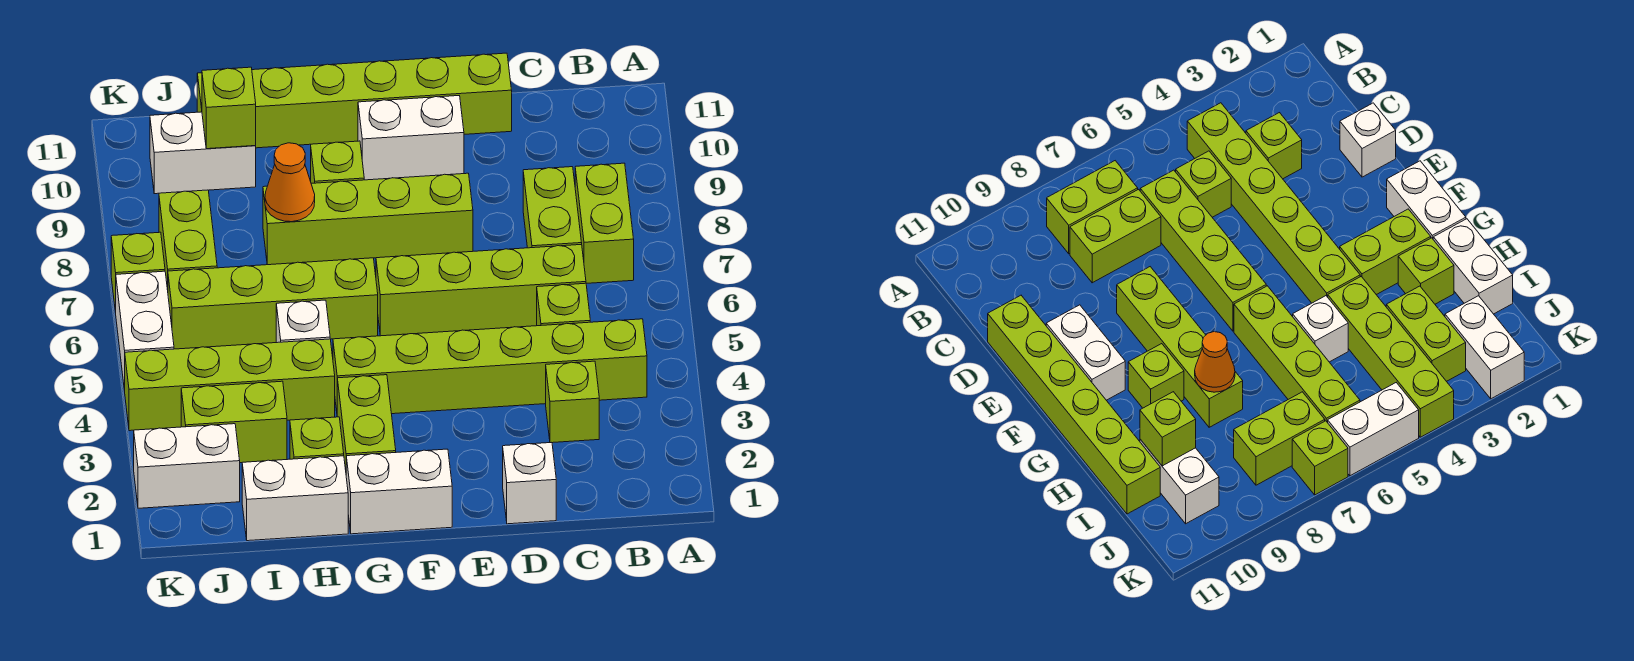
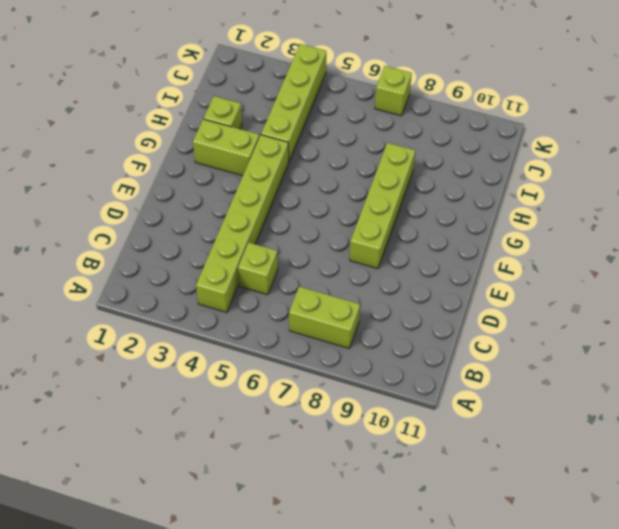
none -> lime brick C3 level 1
none -> lime brick C6:F6 level 1
none -> lime brick C7:C8 level 1

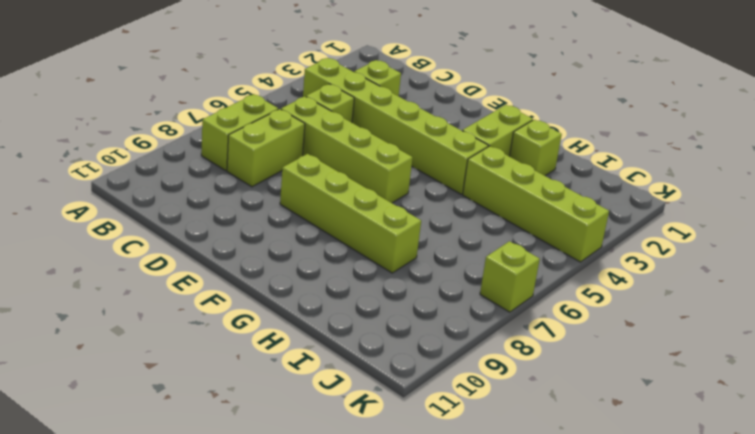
none -> white brick D1 level 1
none -> lime brick D11:I11 level 1
none -> white brick E10:F10 level 1

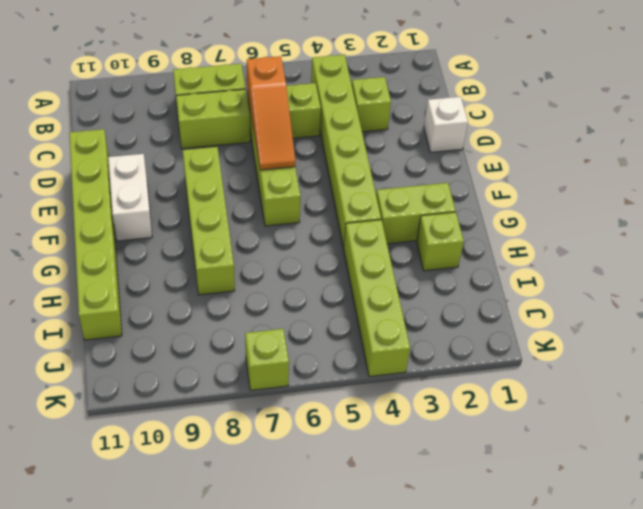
orange slope C6:E6 level 2 top C -> none
none -> white brick F1:G1 level 1
none -> lime brick G6:J6 level 1
none -> lime brick G9 level 1

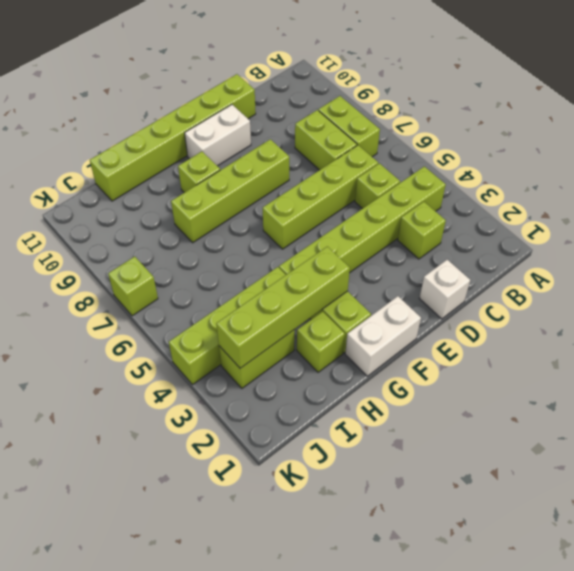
lime brick G3:J3 level 2 -> lime brick G6:J6 level 1
none -> white brick H1:I1 level 1
none -> white brick H5 level 1
none -> white brick I10:J10 level 1

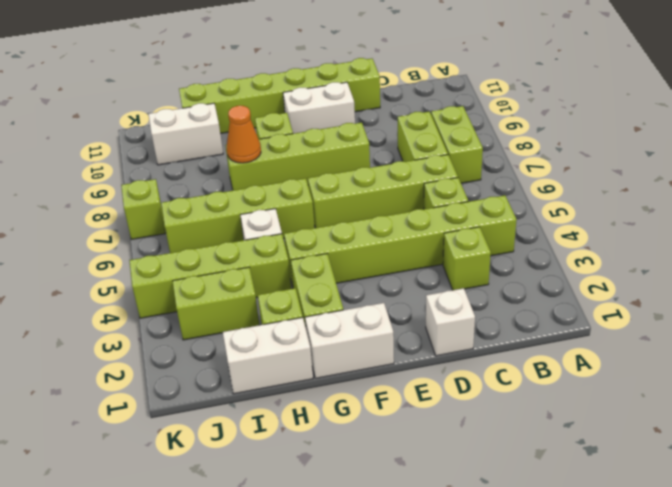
none -> white brick J2:K2 level 1
none -> lime brick J7:J8 level 1
none -> white brick K5:K6 level 1

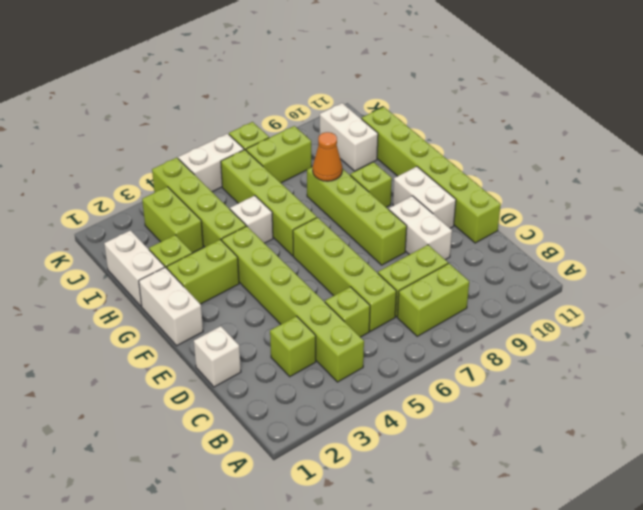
white brick D9:E9 level 1 -> white brick J2:K2 level 1
none -> lime brick I10 level 2

